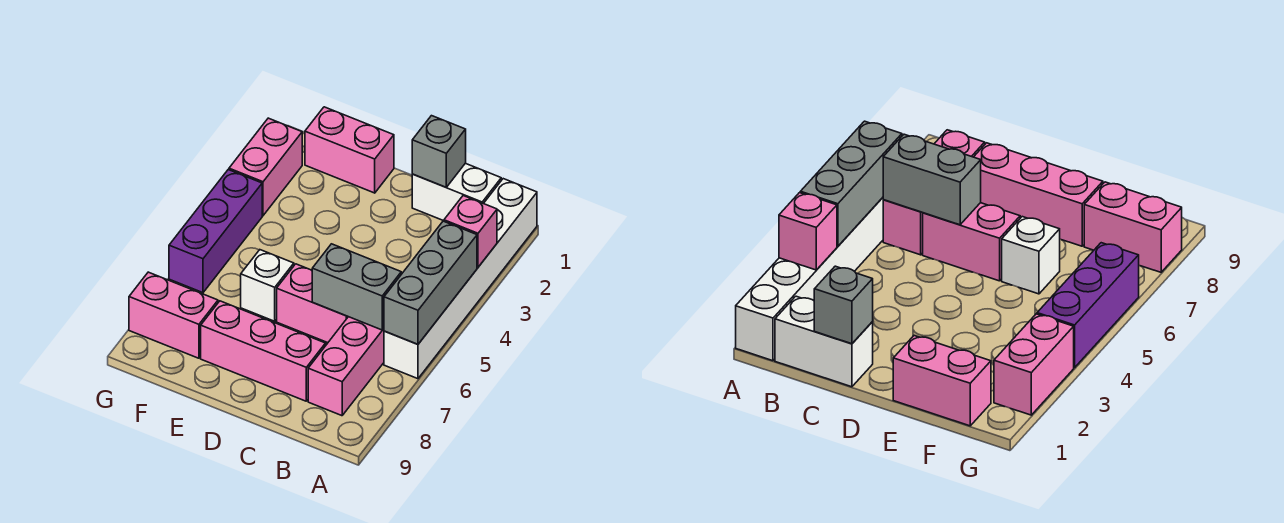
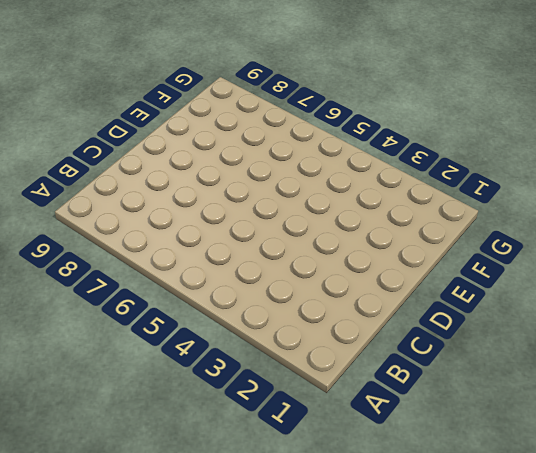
none -> white brick A1:A6 level 1
none -> white brick B1:C1 level 1
none -> pink brick B6:B8 level 1

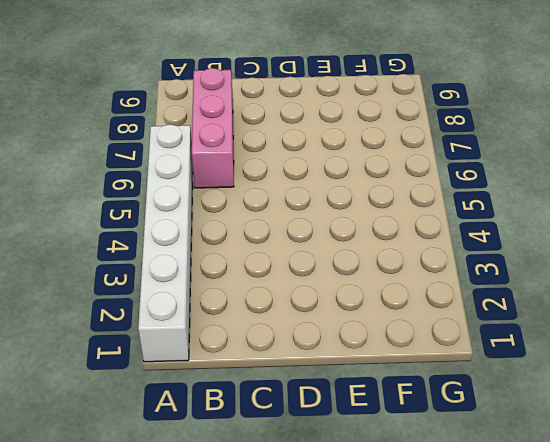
none -> white brick B1:C1 level 1
none -> pink brick C6:D6 level 1
none -> pink brick C8:E8 level 1

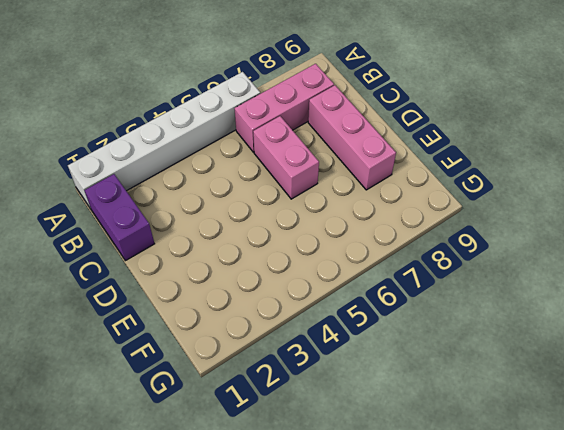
purple brick B1:C1 level 1 -> white brick B1:C1 level 1
none -> pink brick E1:F1 level 1
none -> white brick E6 level 1
none -> pink brick F8:G8 level 1

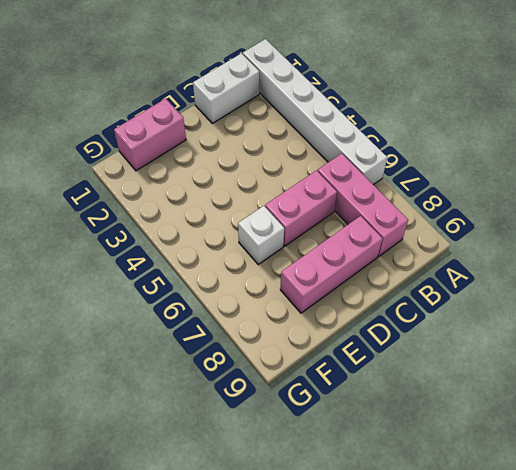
none -> pink brick F8:G8 level 1
none -> pink brick G2:G3 level 1
none -> purple brick G4:G6 level 1

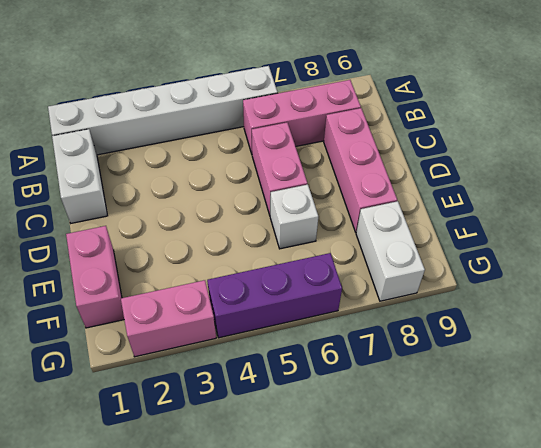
white brick F8:G8 level 1 -> pink brick F8:G8 level 1
none -> pink brick A3 level 2
none -> grey brick A4:A6 level 2
none -> grey brick B6:C6 level 2

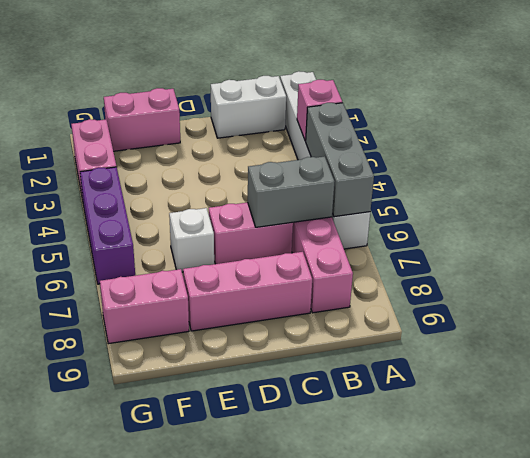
none -> grey brick C1 level 2

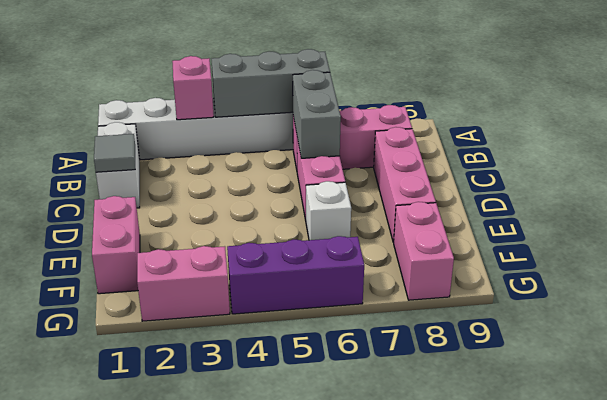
grey tile C1 level 2 -> grey brick C1 level 2

